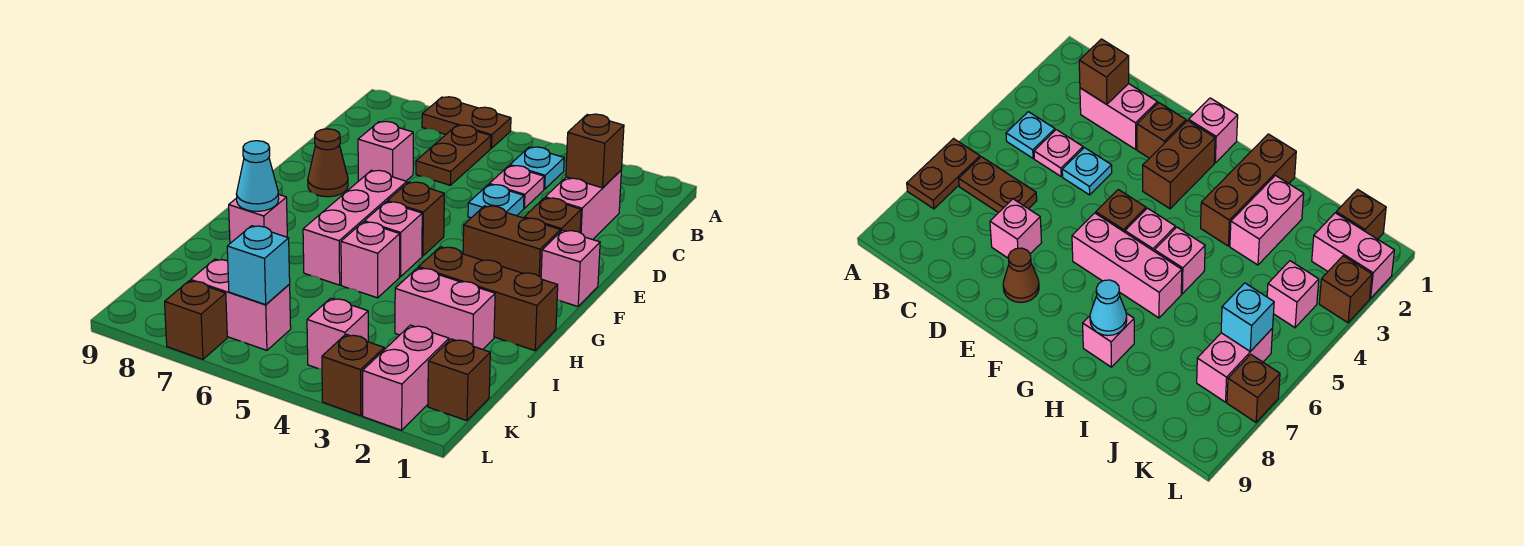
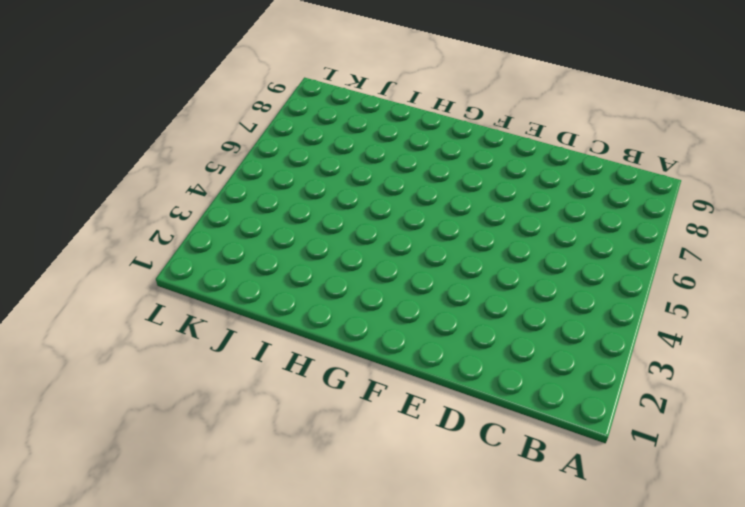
none -> brown plate A6:A7 level 1
none -> cyan plate B4 level 1
none -> brown plate B6:C6 level 1

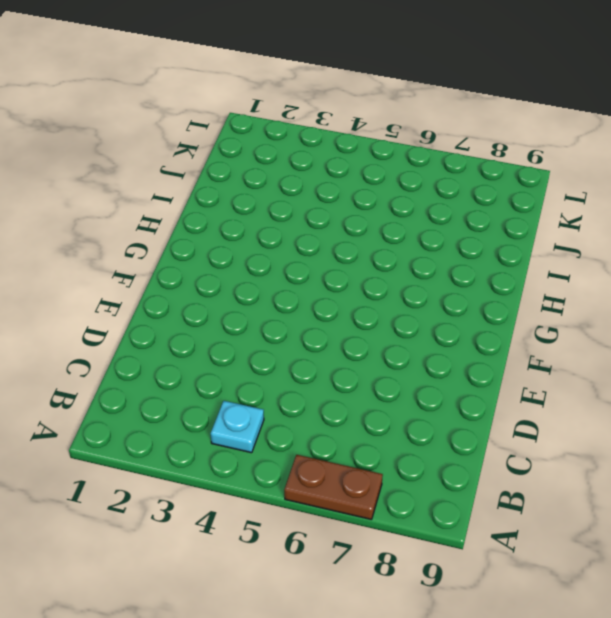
none -> brown plate B6:C6 level 1
none -> pink brick C2:D2 level 1
none -> pink plate C4 level 1

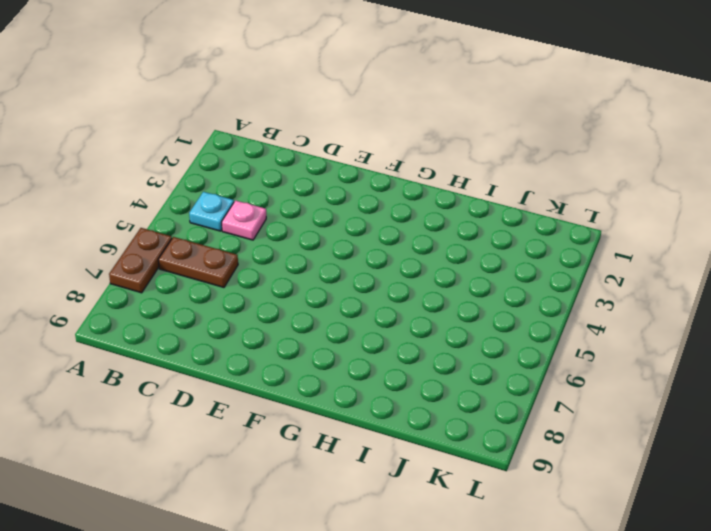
none -> pink brick C2:D2 level 1
none -> cyan plate D4 level 1
none -> pink brick D7 level 1

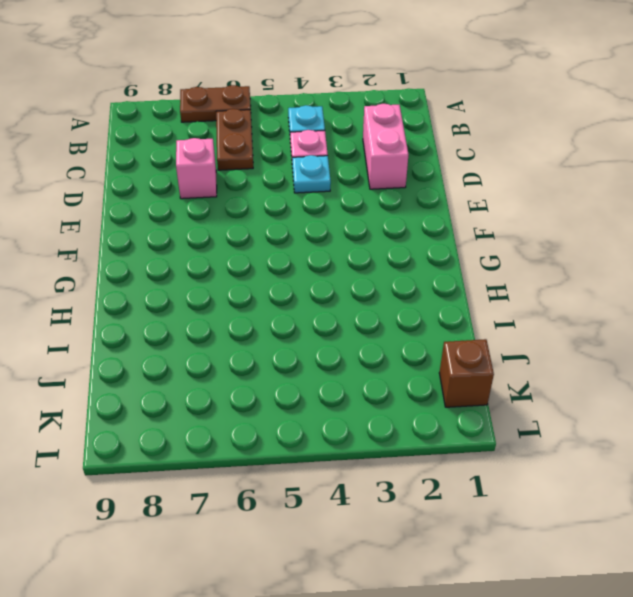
none -> brown brick E2 level 1
none -> brown cone E8 level 1
none -> pink brick F1 level 1

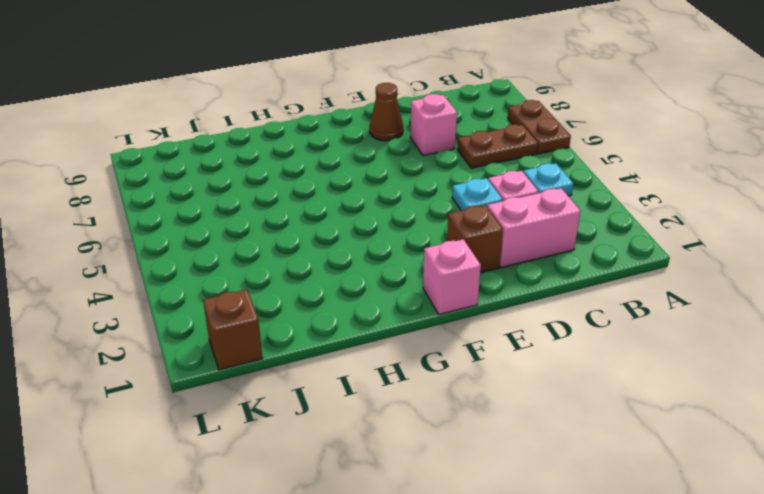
none -> brown brick F2:F3 level 1
none -> brown brick F5 level 1
none -> pink brick F6:H6 level 1

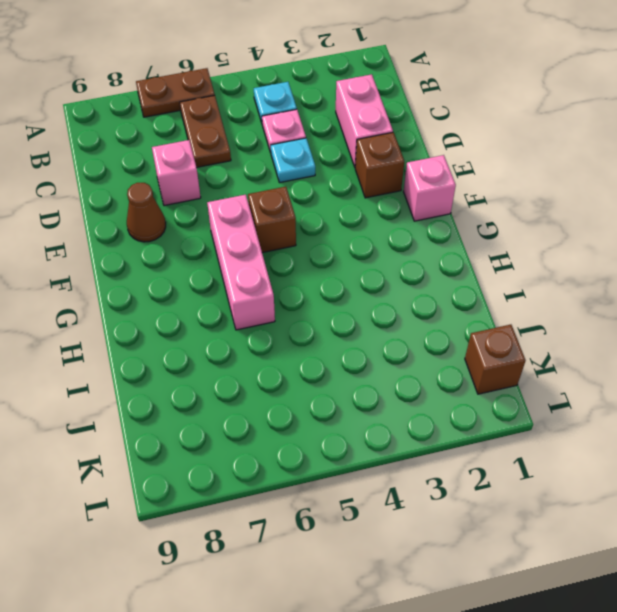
none -> brown brick F2:F3 level 1
none -> pink brick G5 level 1
none -> brown brick H1:H3 level 1

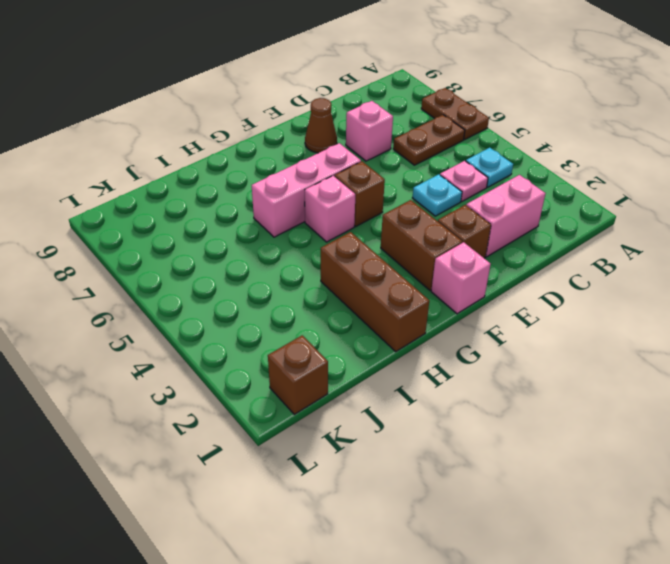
none -> pink brick H5 level 1
none -> pink brick H8 level 1
none -> pink brick I2:I3 level 1

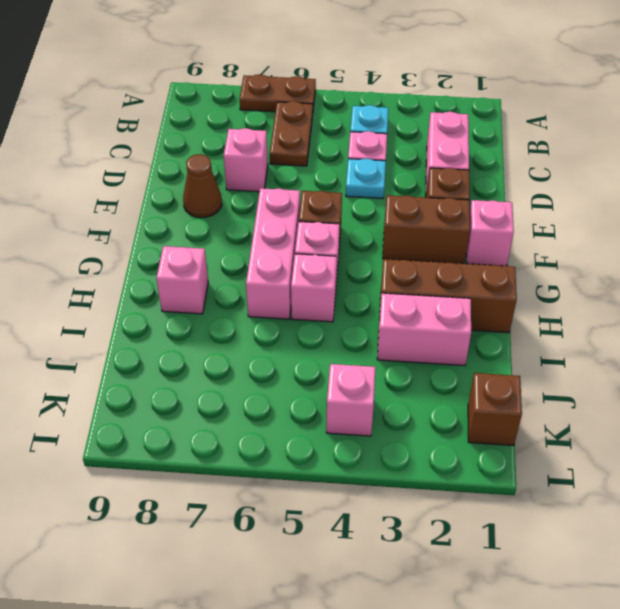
none -> pink brick K2:L2 level 1
none -> pink brick K6:K7 level 1
none -> brown brick L3 level 1

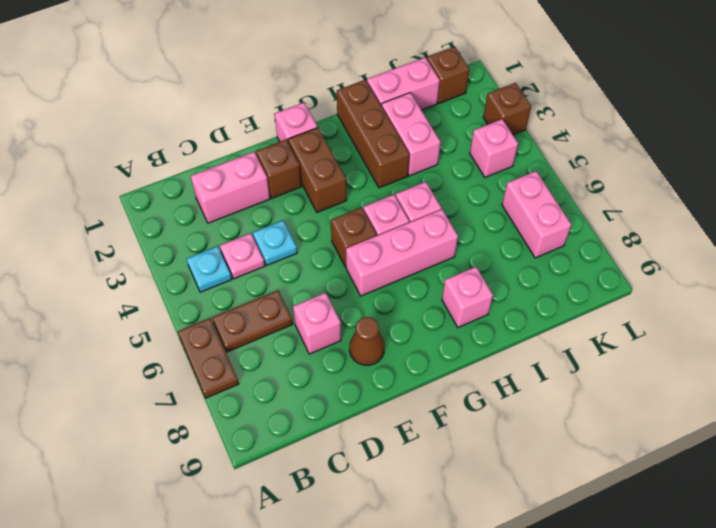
pink brick I1:J1 level 1 -> pink brick K2:L2 level 1
none -> brown brick L7 level 1
none -> brown brick C2 level 2
none -> cyan cone H8 level 2

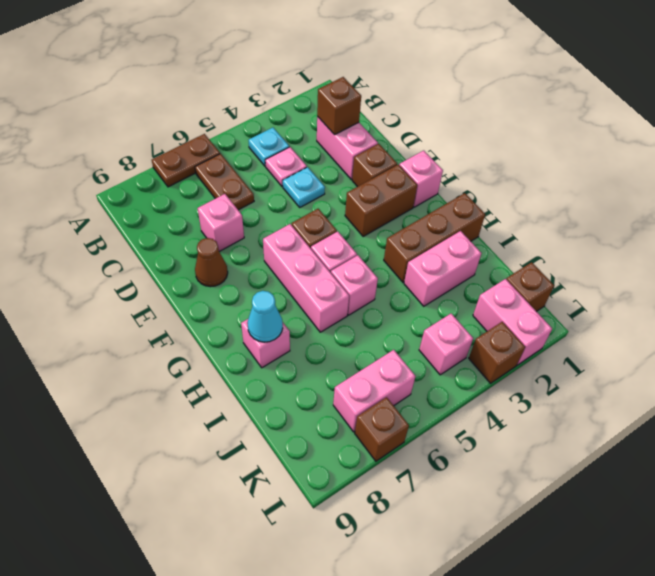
none -> cyan brick K6 level 2

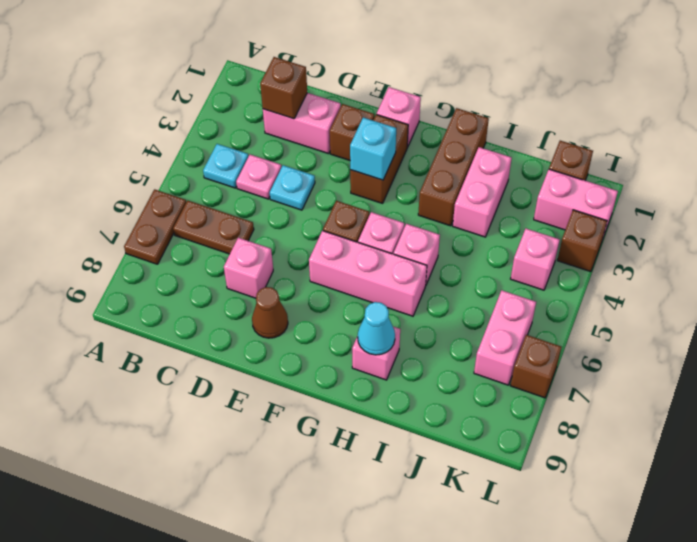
cyan brick F3 level 2 -> cyan brick K6 level 2

